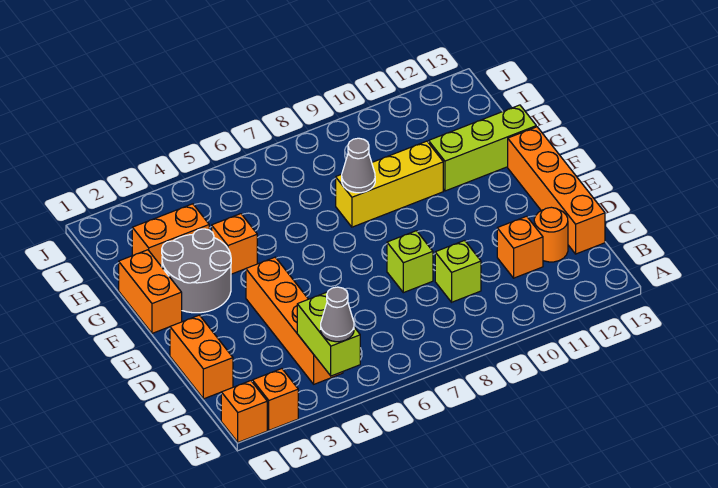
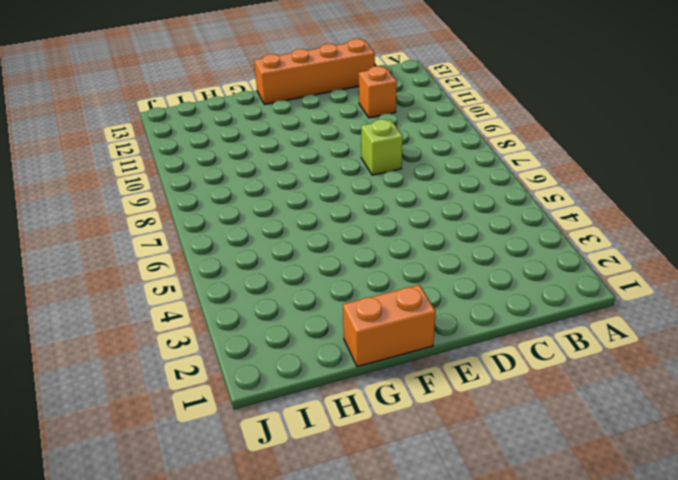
none -> orange brick A1 level 1
none -> orange brick A2 level 1
none -> orange brick B4:E4 level 1

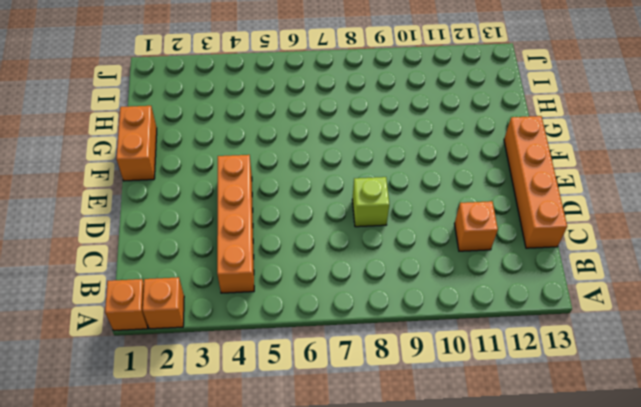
none -> orange brick C1:D1 level 1
none -> lime brick C9 level 1
none -> orange round brick C12 level 1

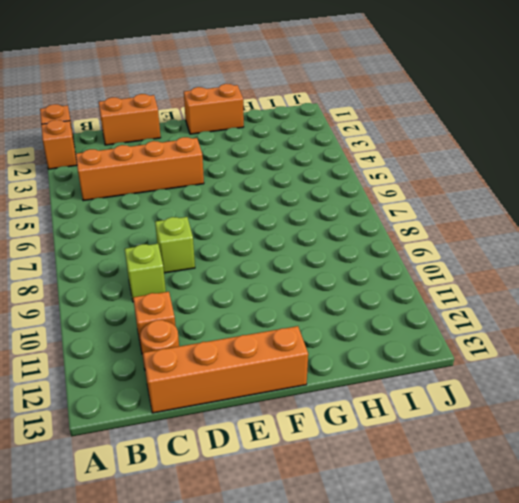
none -> grey round brick F2:G3 level 1
none -> orange brick G4 level 1
none -> yellow brick G8:G10 level 1

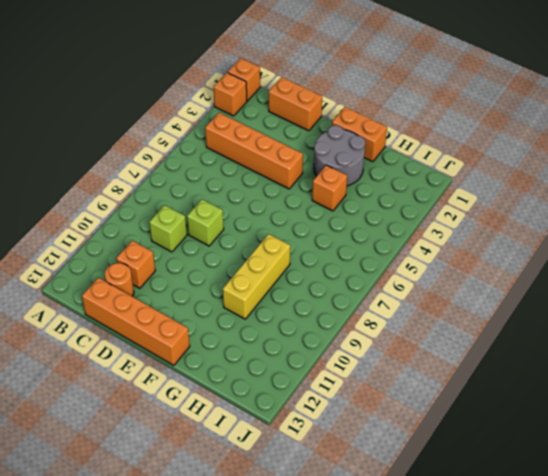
none -> lime brick G11:G13 level 1
none -> orange brick H2:H3 level 1
none -> lime brick A4:B4 level 2

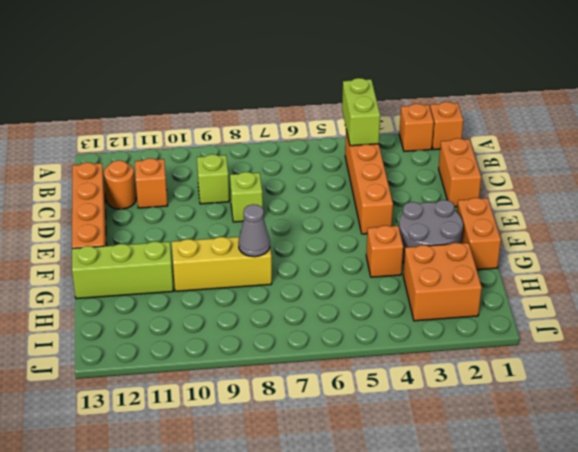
orange brick H2:I3 level 1 -> orange brick H2:H3 level 1
none -> grey cone A4 level 3

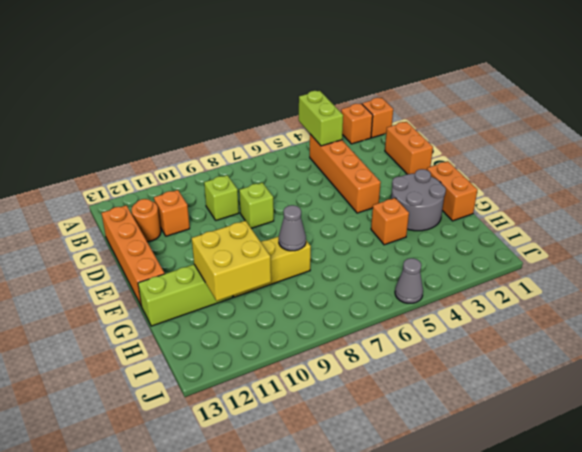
yellow brick G10:H11 level 2 -> none
grey cone J5 level 1 -> grey cone A4 level 3
none -> orange brick H2:H3 level 1

